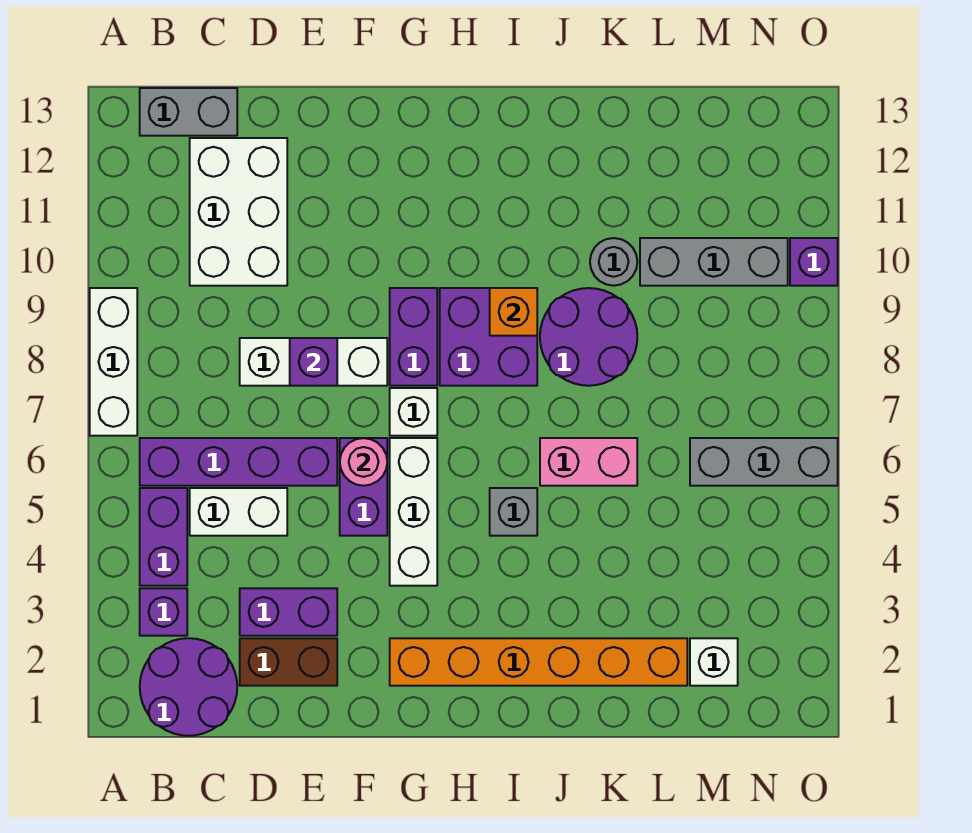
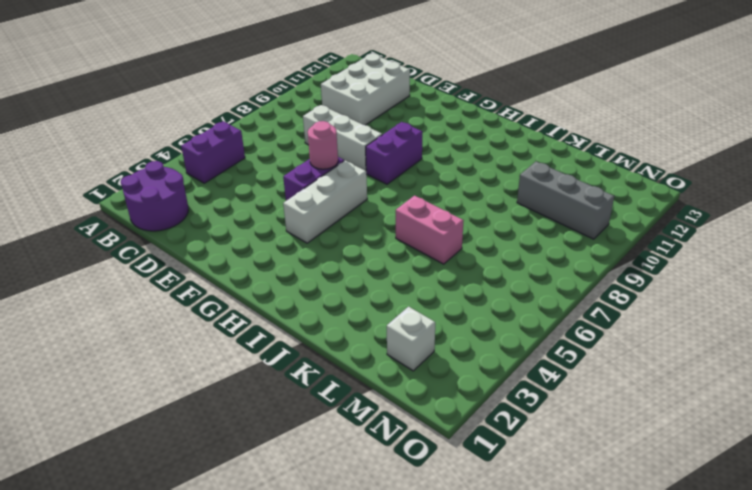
none -> white brick A7:A9 level 1
none -> purple brick B3 level 1
none -> purple brick B6:E6 level 1

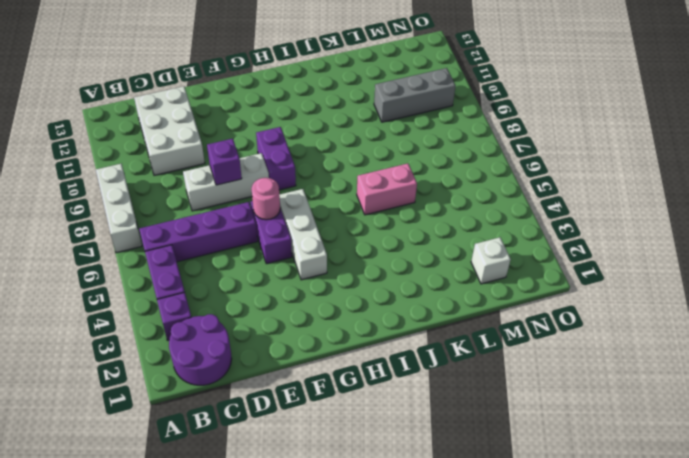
none -> grey brick B13:C13 level 1
none -> white brick C5:D5 level 1
none -> brown brick D2:E2 level 1

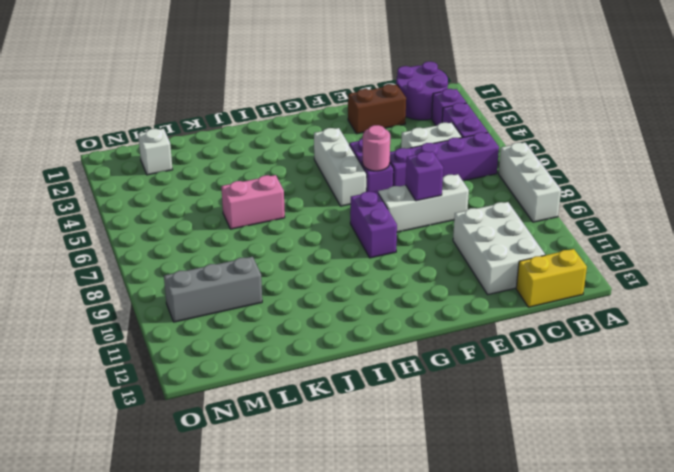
yellow brick B13:C13 level 1 -> grey brick B13:C13 level 1
none -> purple brick D3:E3 level 1
none -> orange brick G2:L2 level 1
none -> white brick G7 level 1

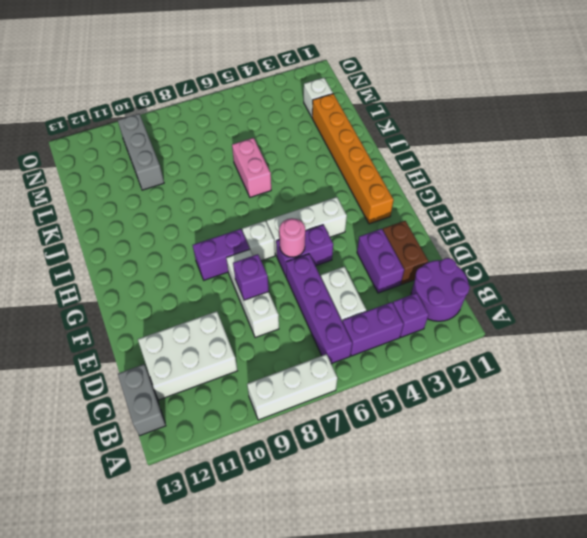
none -> purple brick H8:I9 level 1
none -> grey brick I5 level 1
none -> purple round brick J8:K9 level 1

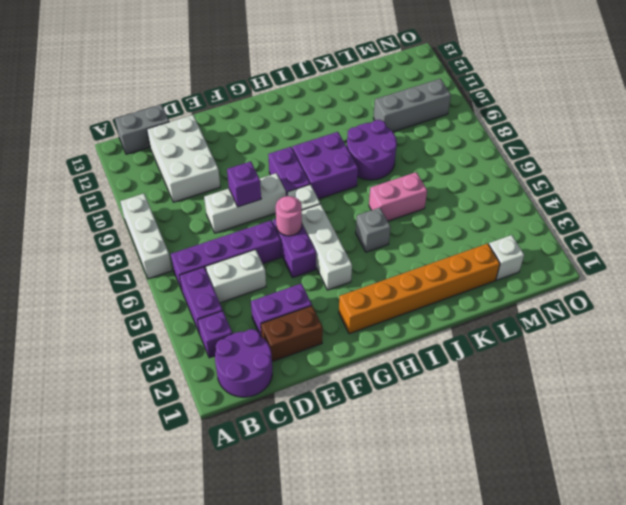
none -> grey round brick K10 level 1
none -> grey brick M6:O6 level 1
none -> purple brick O10 level 1

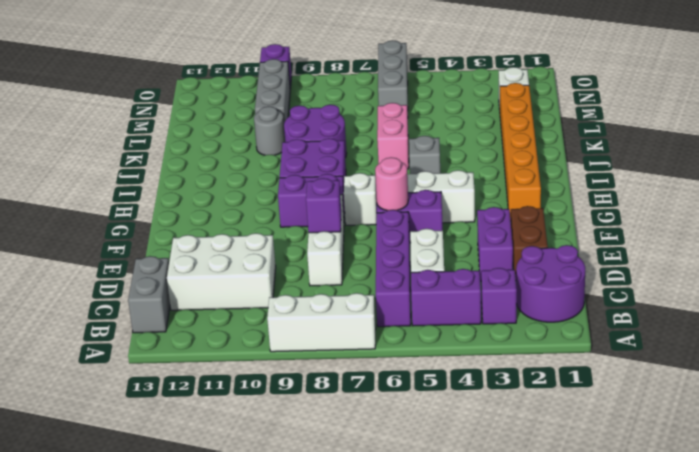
none -> orange brick I9 level 2

